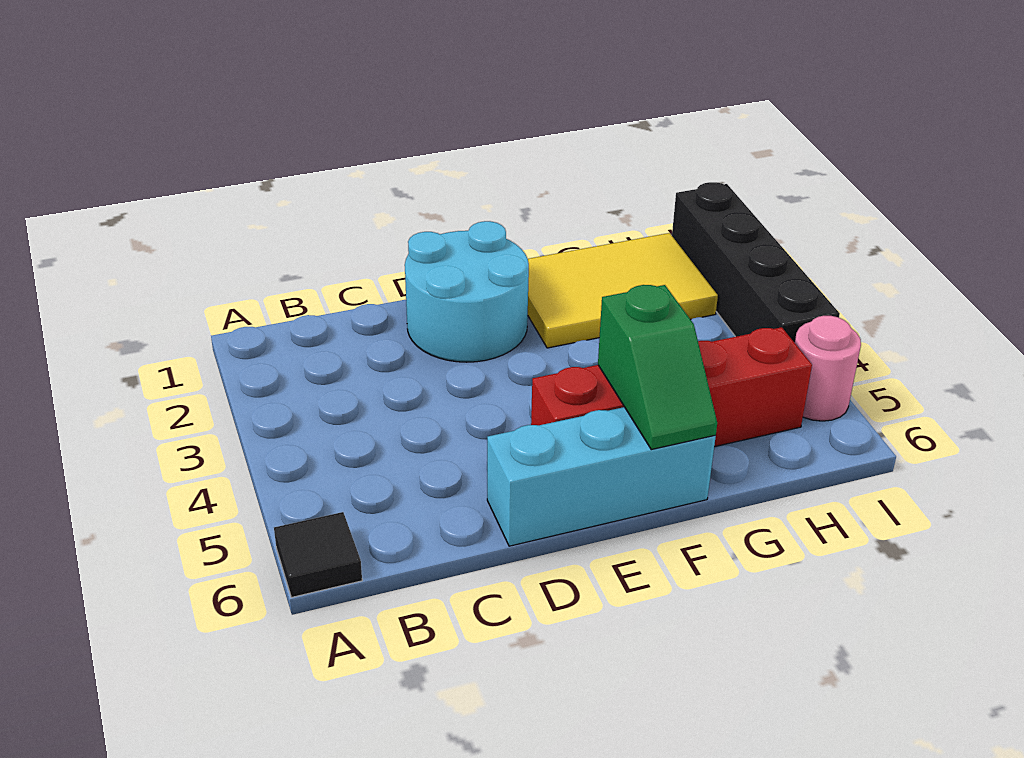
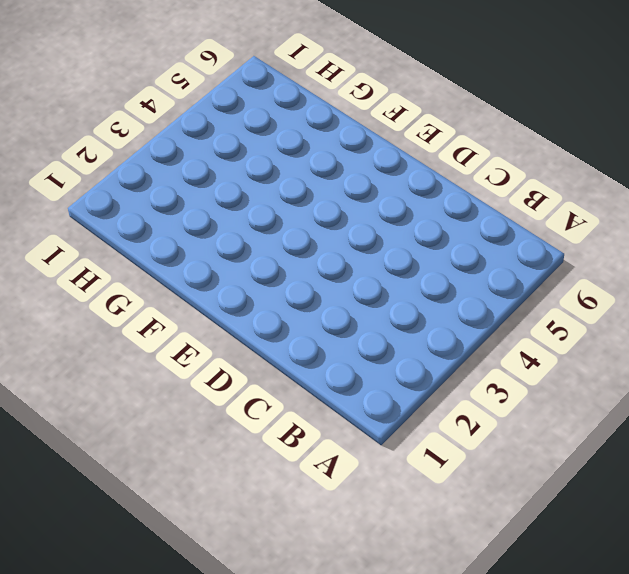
none -> black tile A6 level 1
none -> cyan round brick D1:E2 level 1

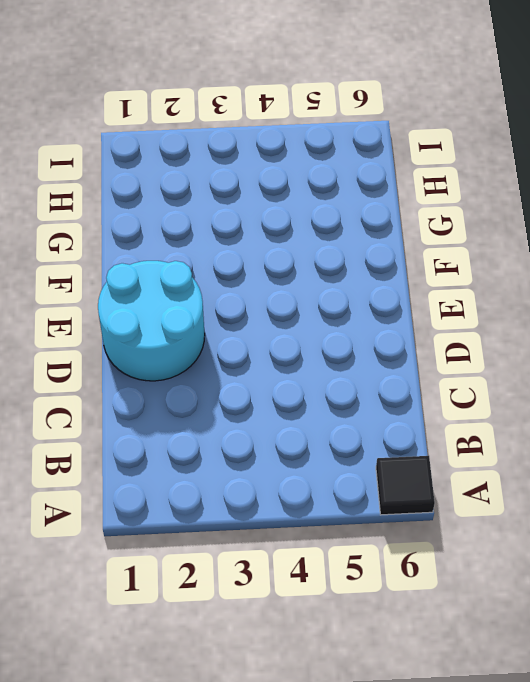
none -> cyan brick D6:F6 level 1
none -> red brick E5:H5 level 1

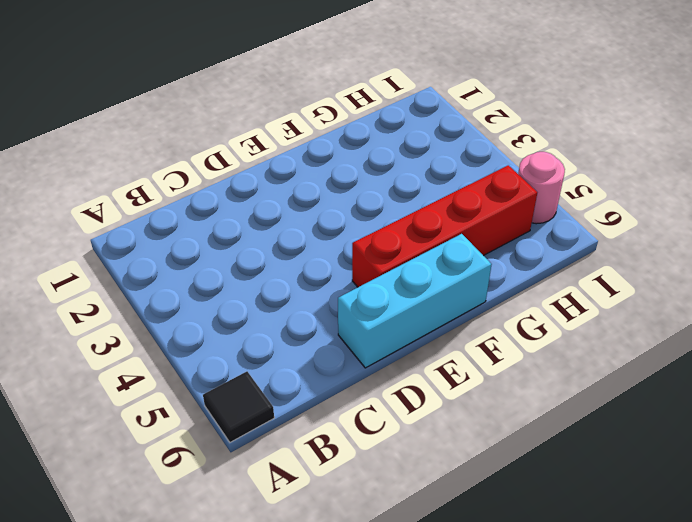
none -> cyan round brick D1:E2 level 1
none -> yellow tile F1:H2 level 1

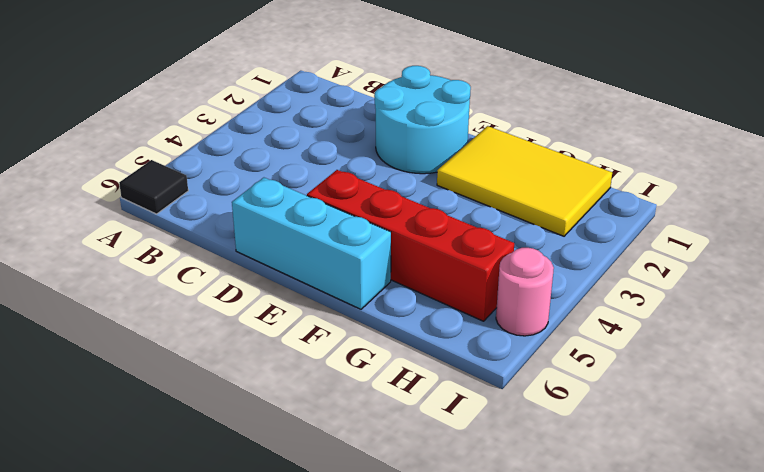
none -> black brick I1:I4 level 1
none -> green slope F5:F6 level 2 top 5

